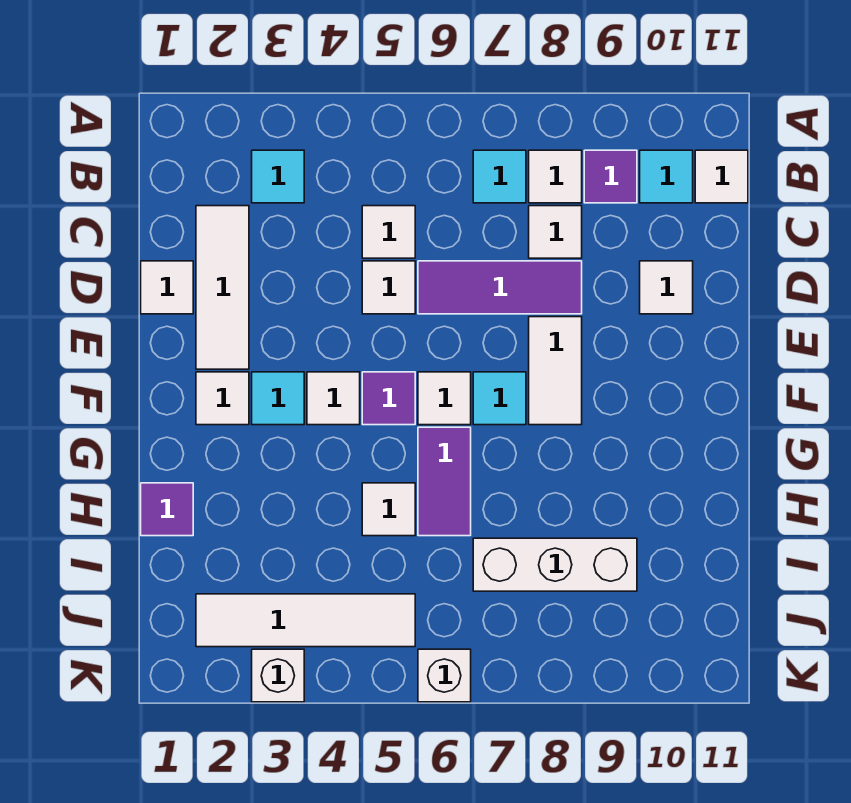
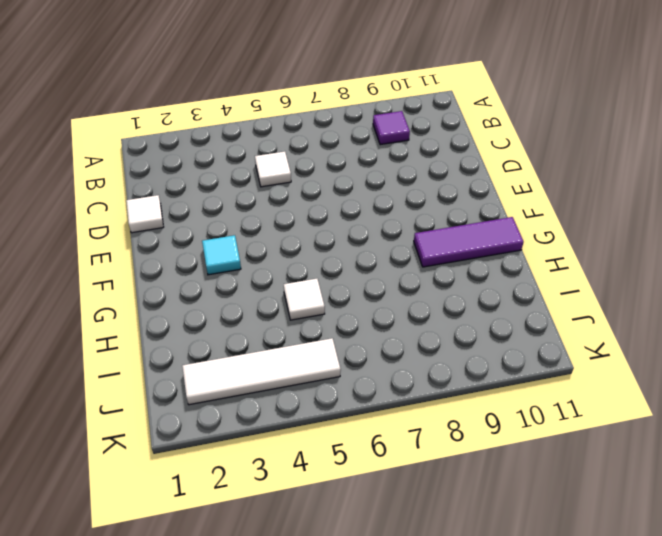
purple tile G9:G11 level 1 -> purple tile D6:D8 level 1
none -> cyan tile B3 level 1
none -> cyan tile B7 level 1
none -> white tile B8 level 1

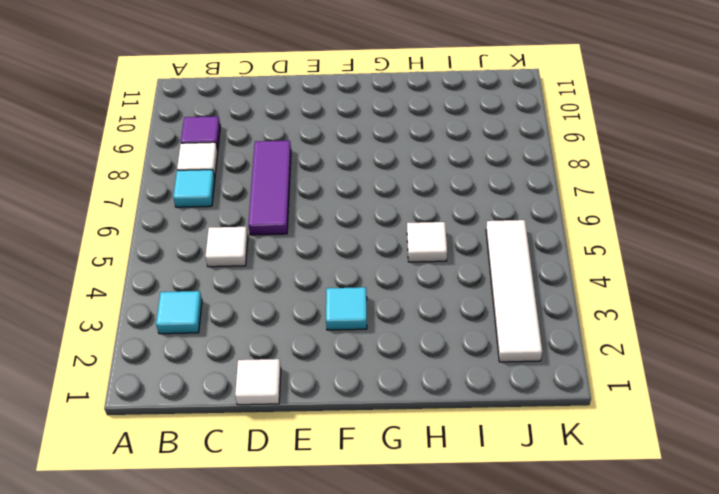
none -> cyan tile B10 level 1
none -> white tile B11 level 1
none -> white tile C2:E2 level 1

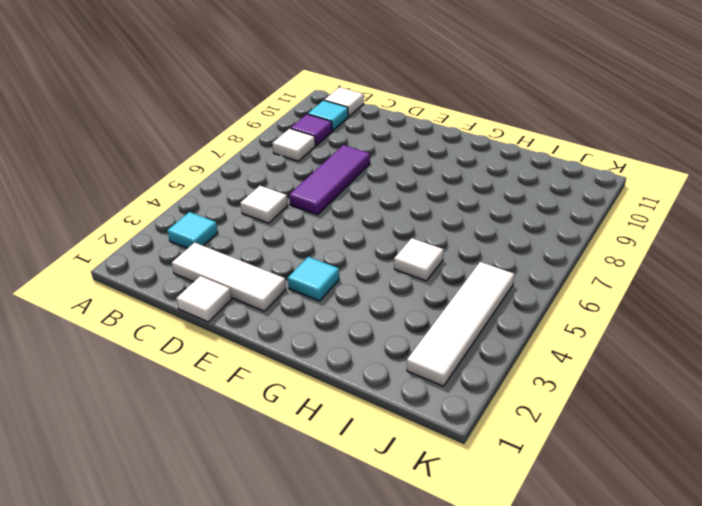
none -> cyan tile B7 level 1
none -> white tile C8 level 1
none -> white tile D5 level 1

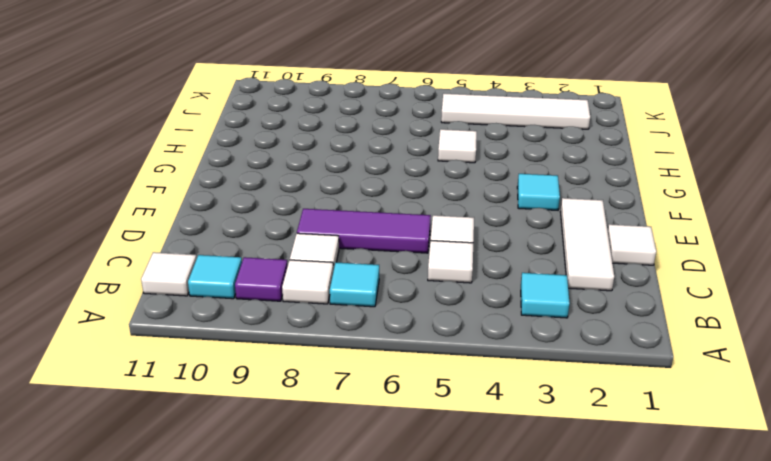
none -> white tile D10 level 1
none -> white tile E8:F8 level 1
none -> white tile F2 level 1

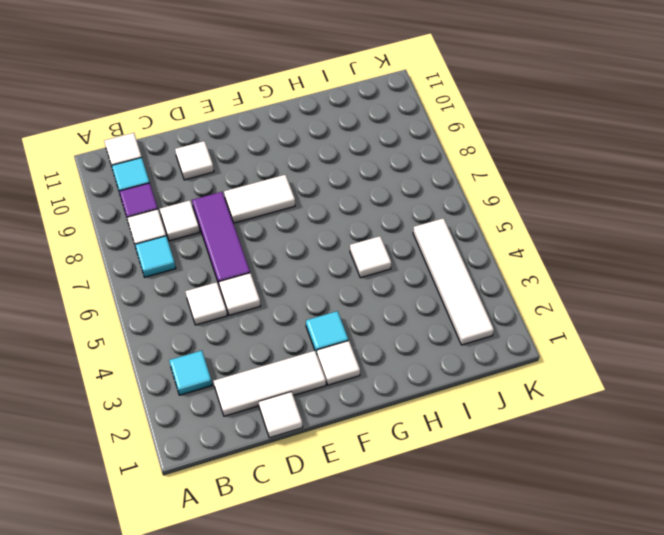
none -> white tile F4 level 1
none -> purple tile F5 level 1
none -> white tile F6 level 1

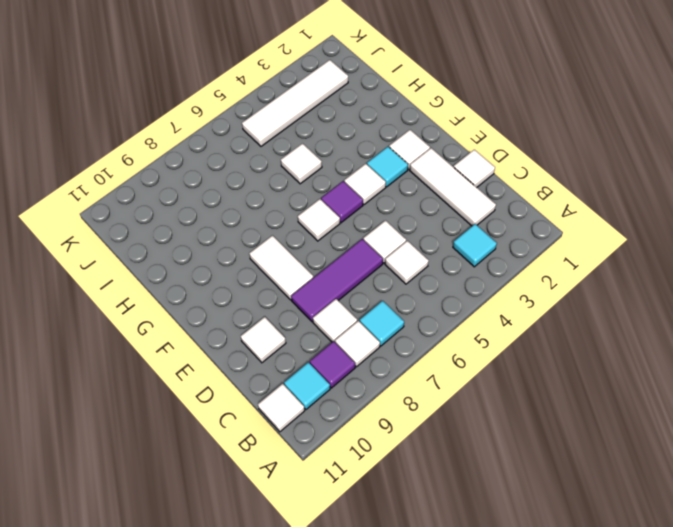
none -> cyan tile F7 level 1
none -> purple tile G6:H6 level 1
none -> purple tile H1 level 1

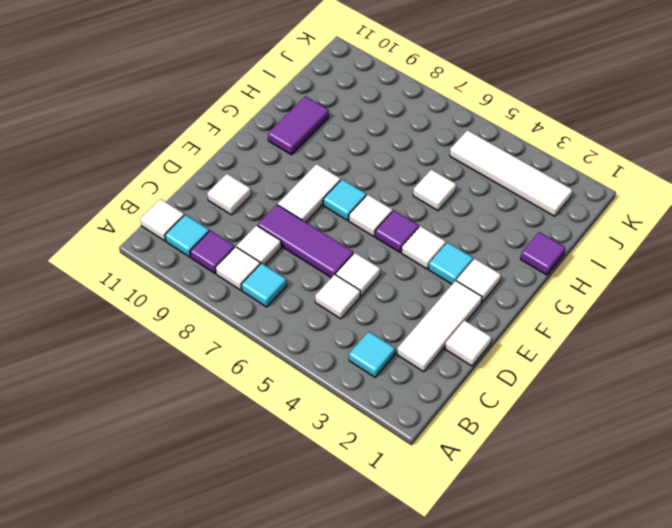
purple tile G10:H10 level 1 -> purple tile G6:H6 level 1
none -> white brick I7:I9 level 1
none -> white brick K3 level 1
none -> white brick K6 level 1

